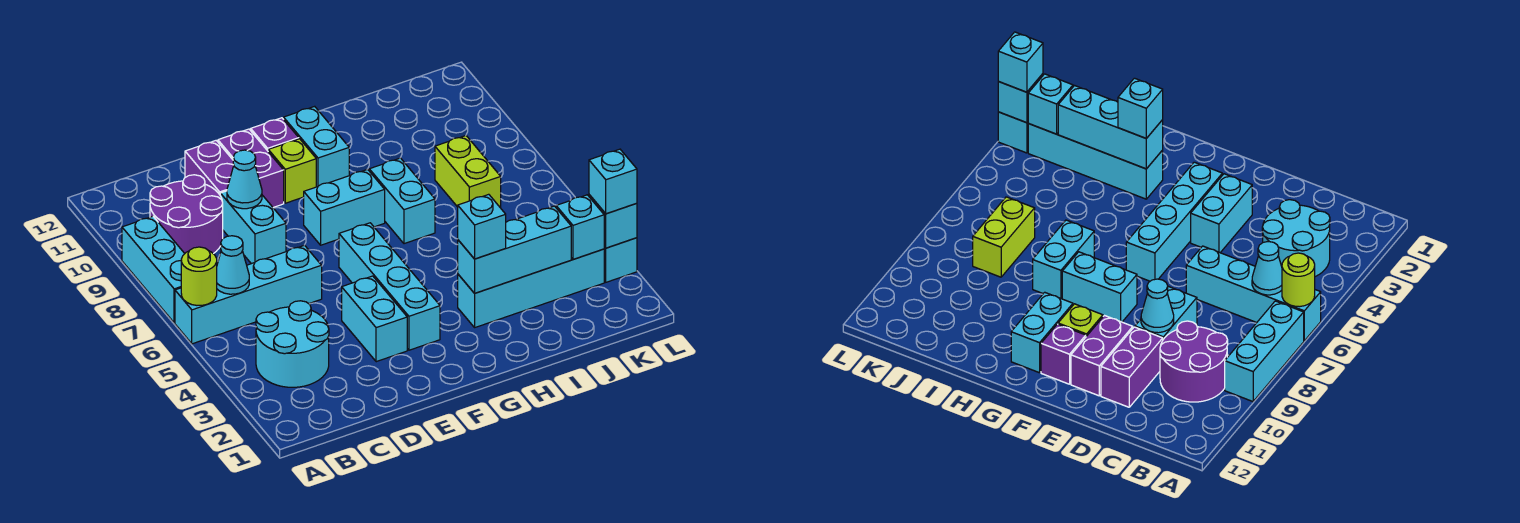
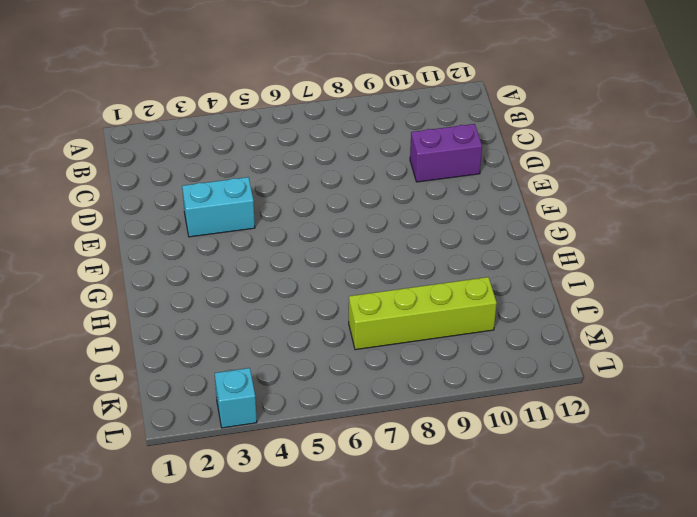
lime brick J7:J10 level 1 -> lime brick J7:J8 level 1
none -> cyan brick A6:D6 level 1
none -> cyan brick A7:A9 level 1
none -> cyan round brick B3:C4 level 1

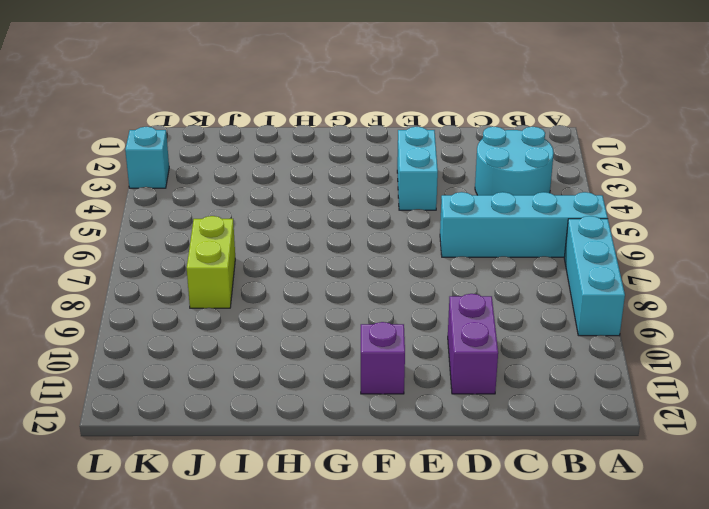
none -> purple round brick B9:C10 level 1
none -> cyan brick D8:D9 level 1
none -> purple brick E10:E11 level 1

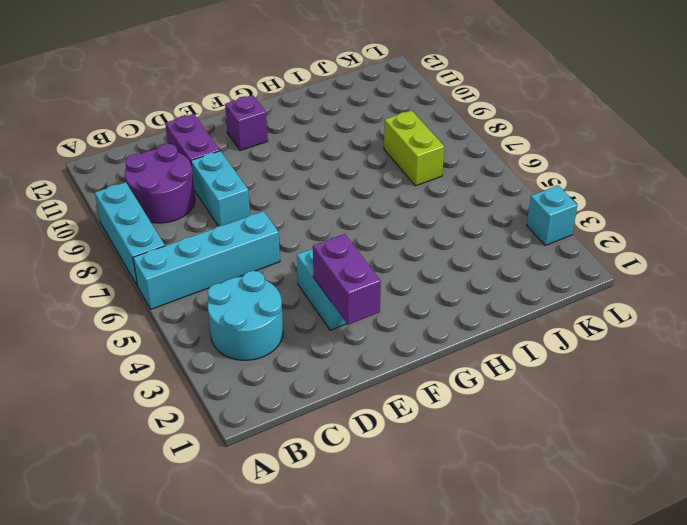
purple brick E2:E3 level 2 -> purple brick E10:E11 level 1
none -> cyan brick F3:F6 level 1
none -> cyan brick F8:G8 level 1
none -> lime brick F10 level 1

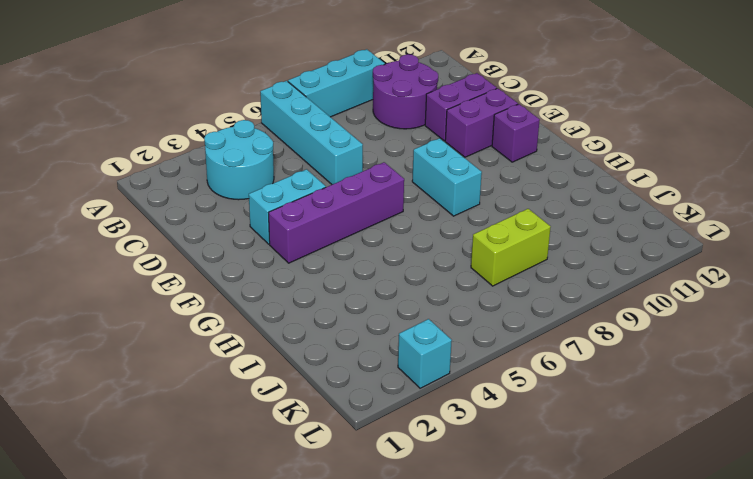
purple brick F3:F6 level 1 -> cyan brick F3:F6 level 1
none -> cyan brick D8:D9 level 1
none -> lime brick F10 level 1
none -> cyan brick G10:G11 level 1

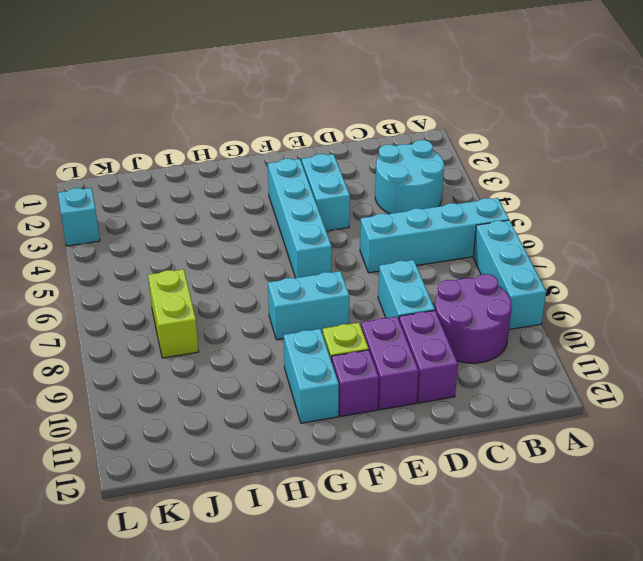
none -> cyan brick H3:K3 level 1
none -> cyan brick H7:H8 level 1
none -> lime round brick A6 level 2

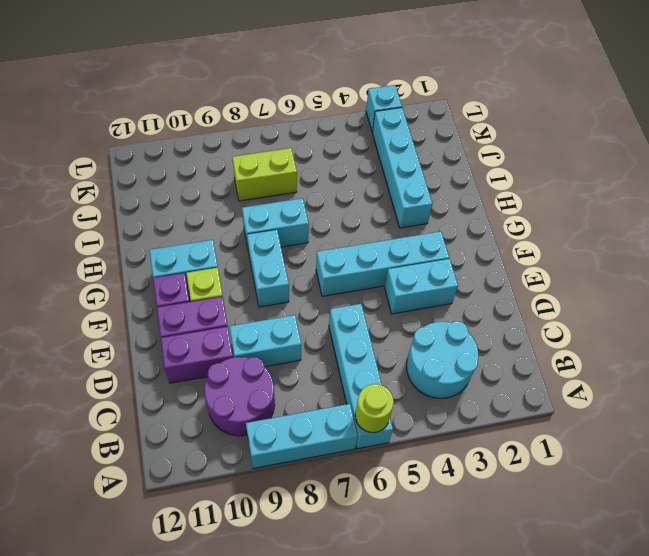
none -> cyan cone B6 level 2
none -> cyan cone D9 level 2
none -> cyan brick H3:J3 level 2

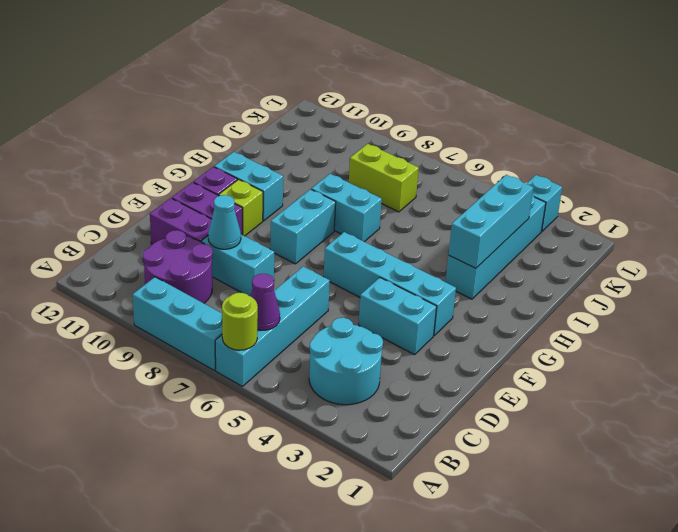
purple cone B6 level 2 -> cyan cone B6 level 2
none -> cyan brick K3 level 2
none -> cyan brick L3 level 2
none -> cyan brick H3 level 3

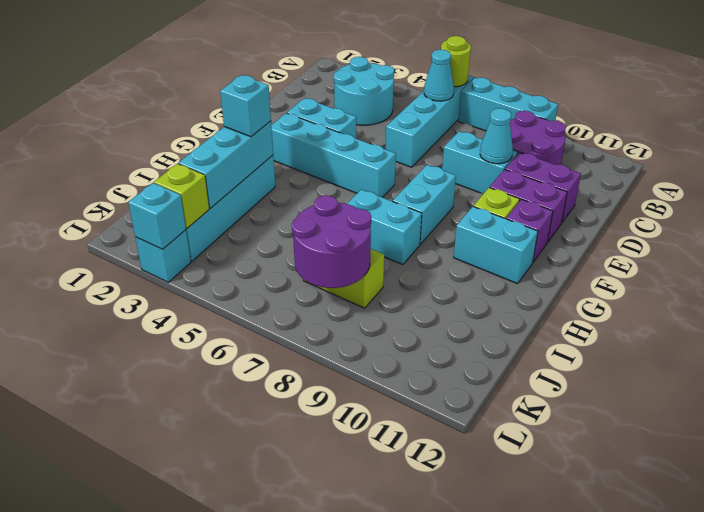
purple round brick J7:K8 level 2 -> none
lime brick K3 level 2 -> cyan brick K3 level 2
none -> cyan brick L3 level 3

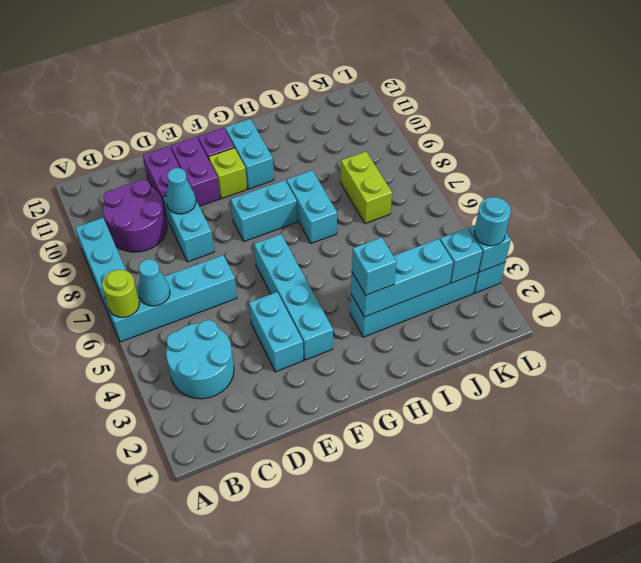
cyan round brick L3 level 3 -> cyan brick L3 level 3

